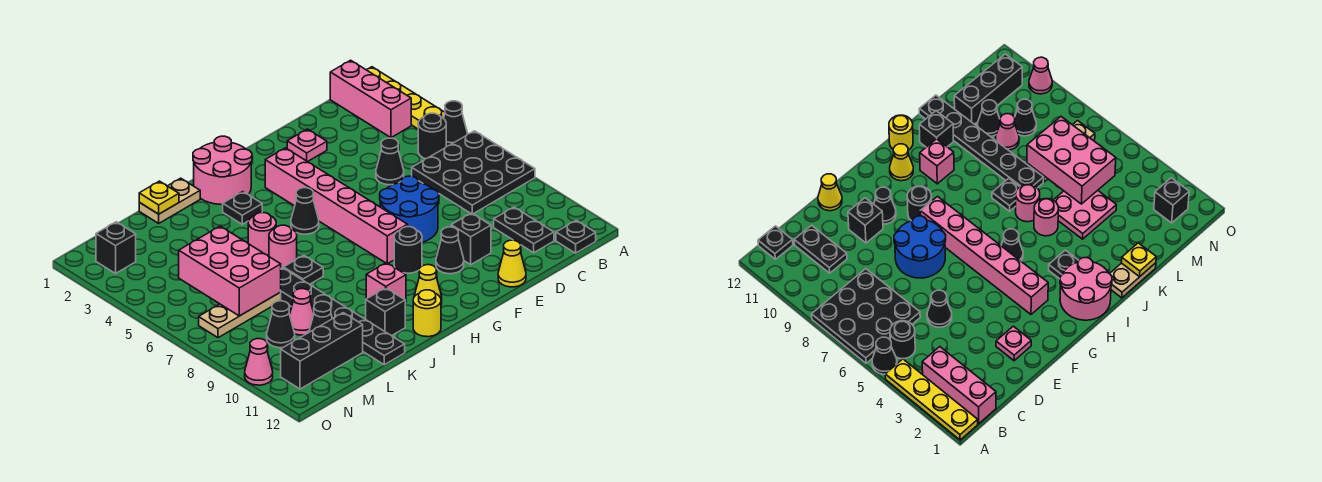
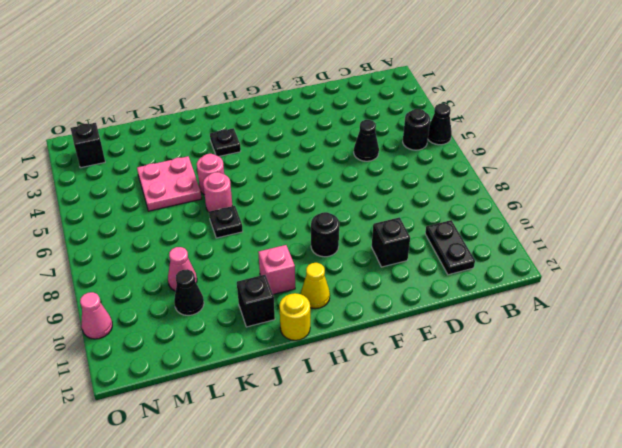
none -> yellow plate A1:A4 level 1
none -> black plate A6:C8 level 1
none -> pink brick B1:B3 level 1
none -> black plate B12 level 1

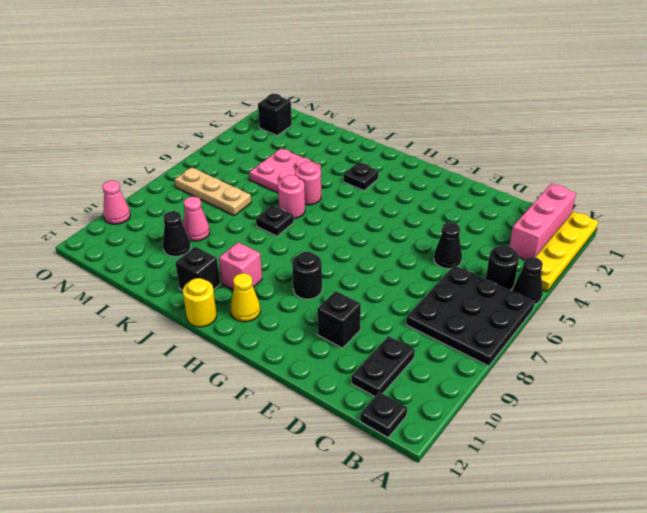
none -> pink plate E2 level 1
none -> blue round brick E7:F8 level 1
none -> yellow cone E12 level 1
none -> black cone F10 level 1

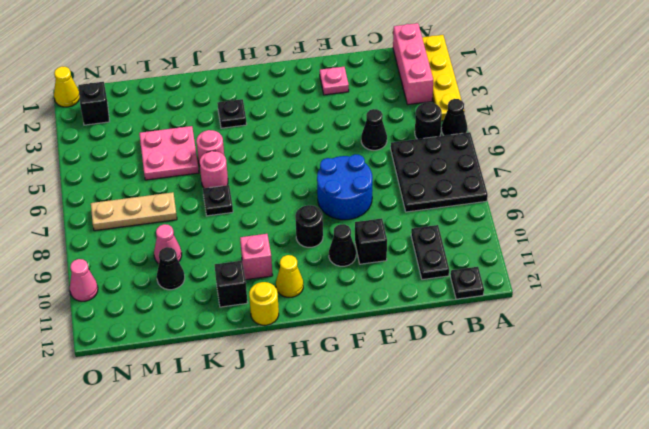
yellow cone O1 level 1 -> yellow cone E12 level 1
none -> pink brick G3:G8 level 1
none -> pink round brick H1:I2 level 1
none -> black cone H5 level 1
none -> tan plate J1:K1 level 1

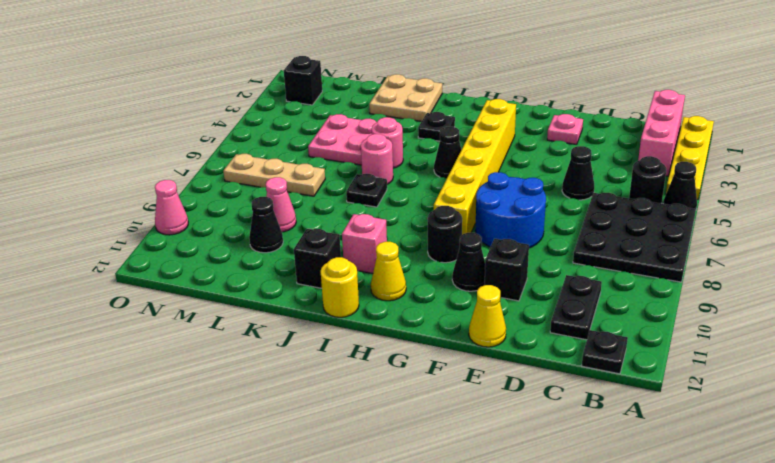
yellow brick G3:G8 level 1 -> pink brick G3:G8 level 1
tan plate J1:K2 level 1 -> tan plate J1:K1 level 1
none -> pink round brick H1:I2 level 1
none -> black plate K7:K12 level 1
none -> black brick L11:N11 level 1
none -> black cone M9 level 1

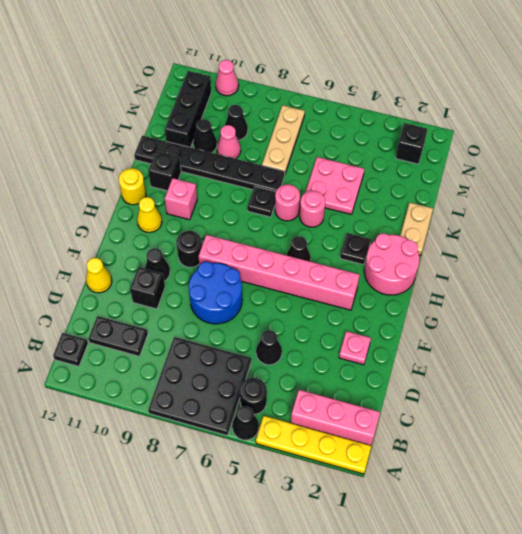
none -> yellow plate K1 level 2
none -> pink brick L5:M7 level 2

